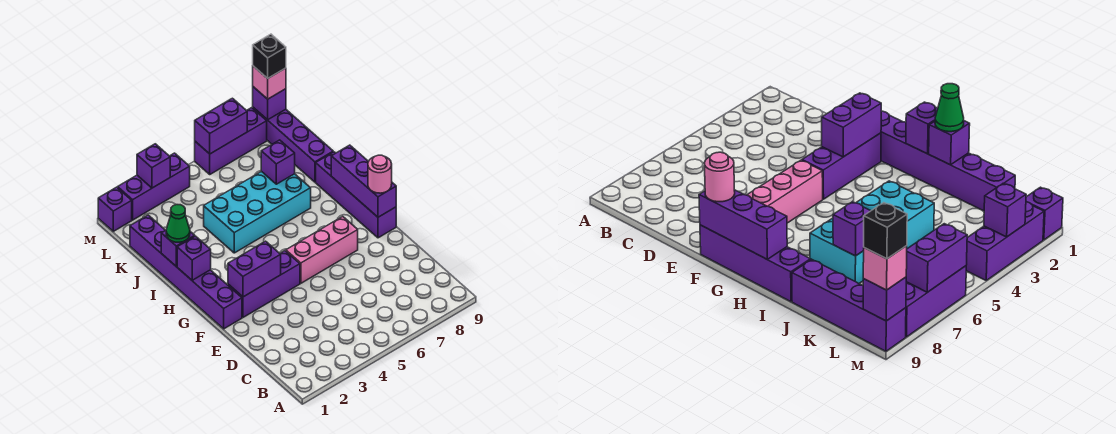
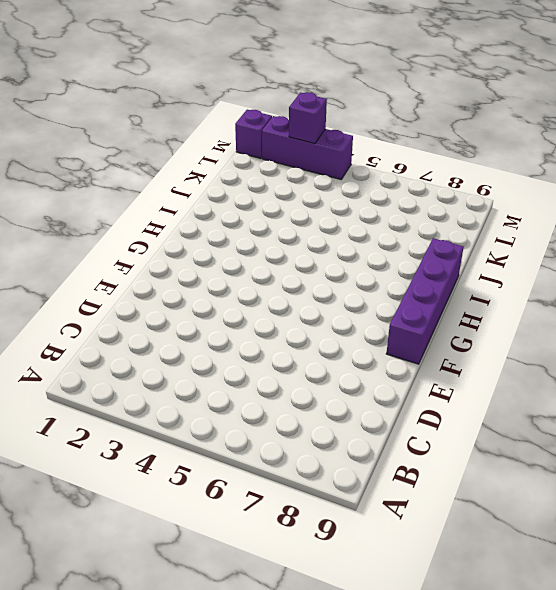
none -> purple brick F1:K1 level 1
none -> purple brick F2:F4 level 1
none -> pink brick F5:F7 level 1

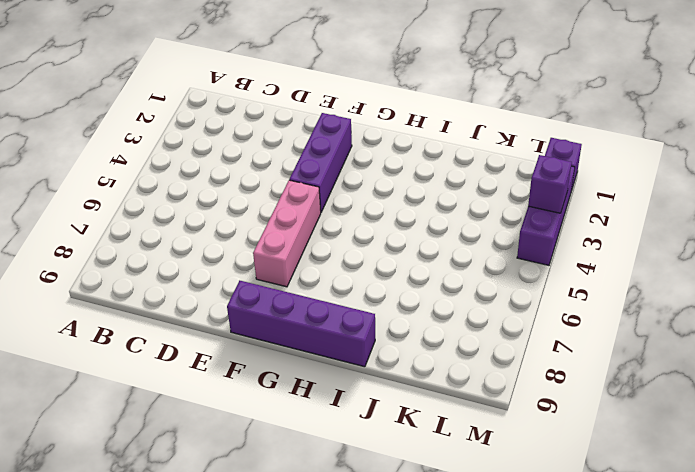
none -> purple brick F1:K1 level 1
none -> cyan brick I4:J7 level 1
none -> purple brick J9:M9 level 1

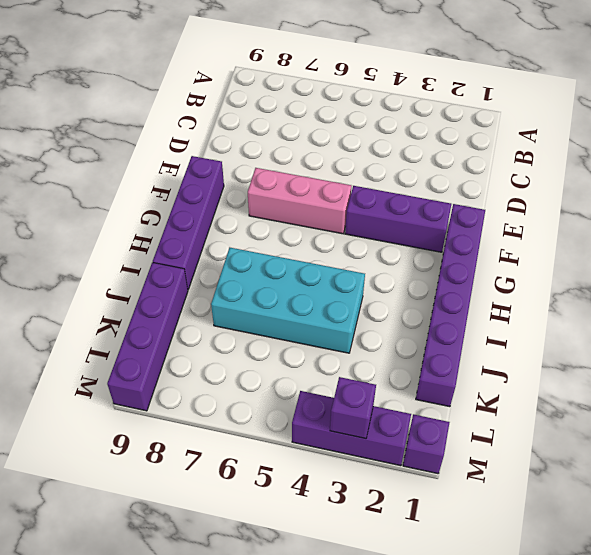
none -> purple brick M6:M8 level 1
none -> purple brick F2:F3 level 2
none -> purple brick F9:H9 level 2

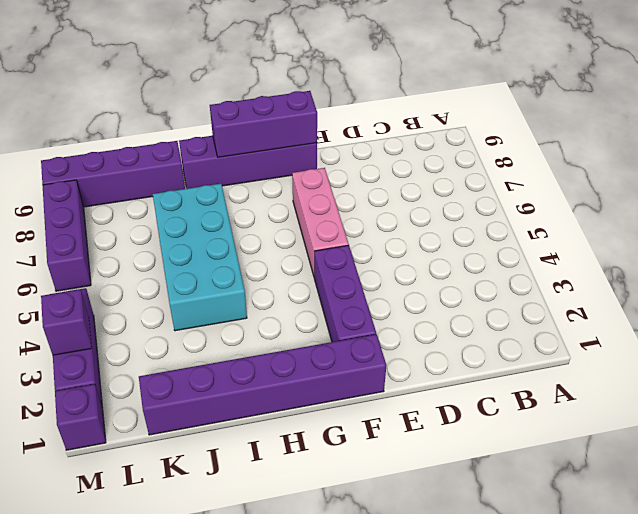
none -> purple brick F2:F3 level 2
none -> purple brick H1 level 2
none -> purple brick I1 level 2

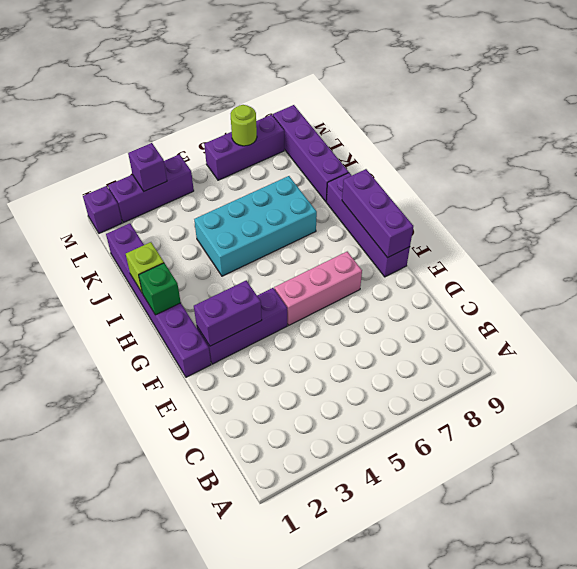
green brick H1 level 2 -> purple brick H1 level 2
lime brick I1 level 2 -> purple brick I1 level 2
lime round brick M7 level 2 -> purple brick M6:M7 level 2
none -> purple brick J7 level 2
none -> purple brick M9 level 2
none -> pink round brick F9 level 3

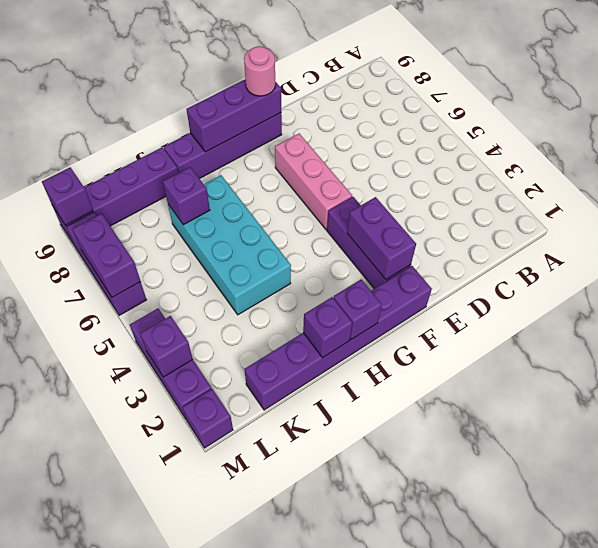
none -> green cone I1 level 3
none -> pink brick M9 level 3
none -> black brick M9 level 4

